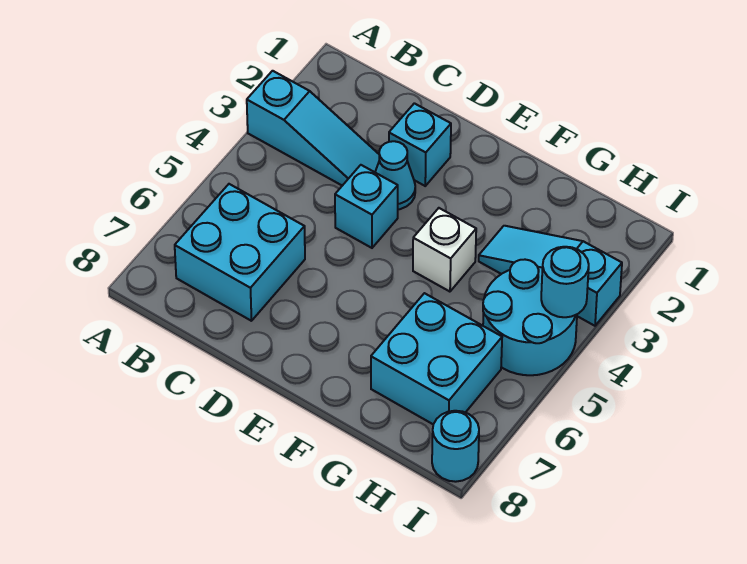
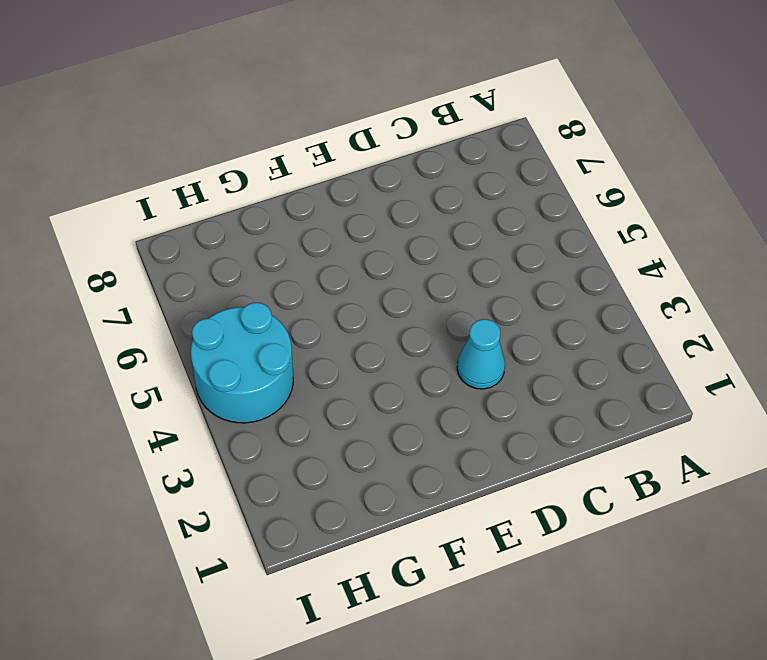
none -> cyan slope A3:C3 level 1 top A
none -> cyan brick B6:C7 level 1

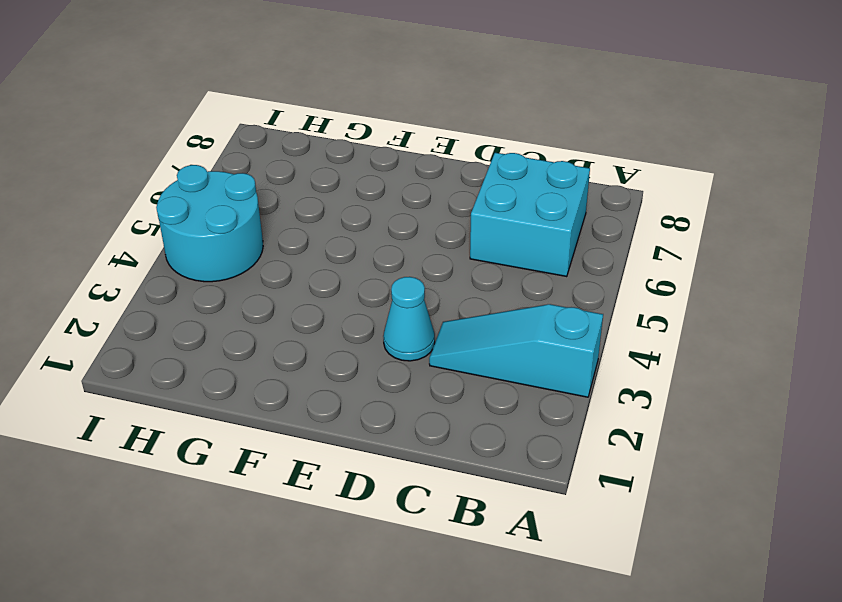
none -> cyan brick D2 level 1
none -> cyan brick D4 level 1

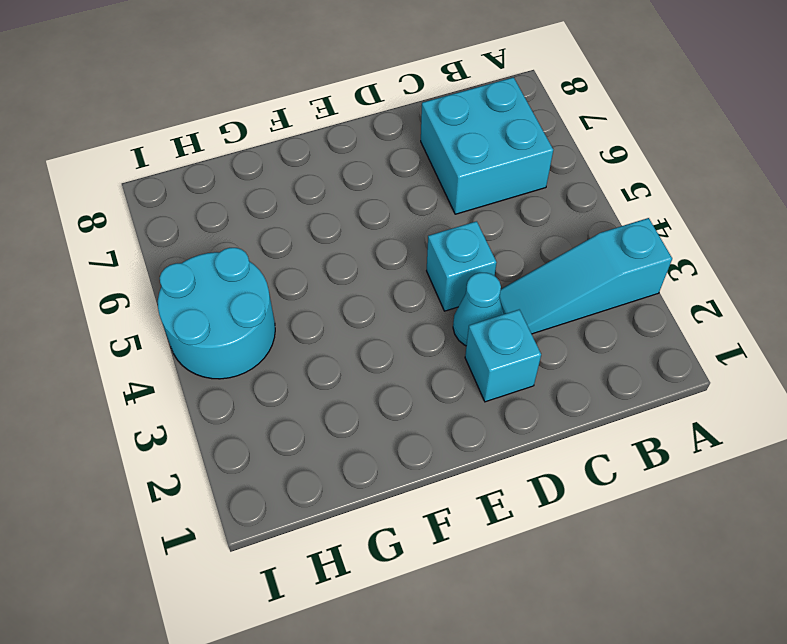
none -> white brick F4 level 1
none -> cyan slope G3:I3 level 1 top I

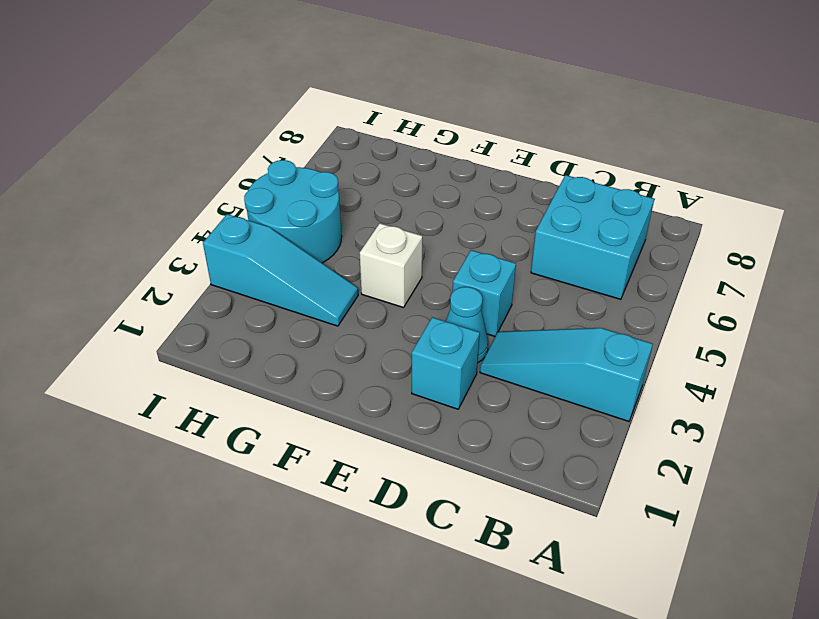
none -> cyan brick G6:H7 level 1
none -> cyan round brick I8 level 1

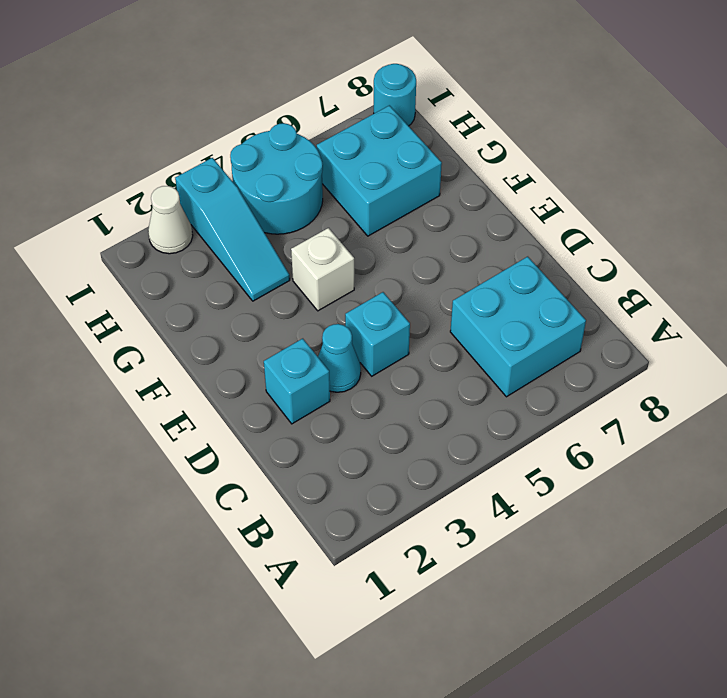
white cone I2 level 1 -> none
none -> cyan slope A3:C3 level 1 top A
none -> cyan round brick I4 level 2

